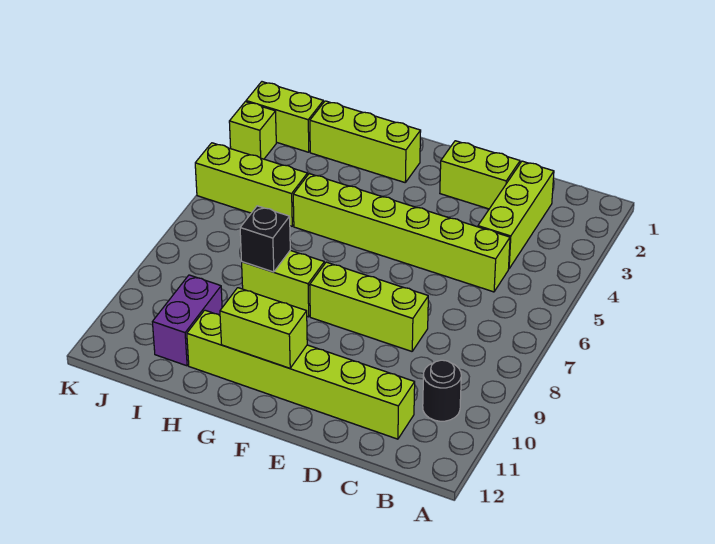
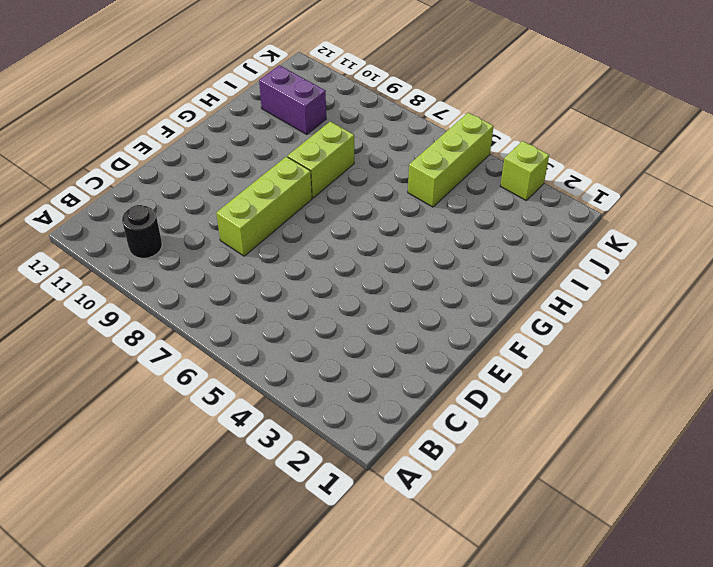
none -> lime brick C2:C4 level 1
none -> lime brick C5:H5 level 1
none -> lime brick C11:H11 level 1

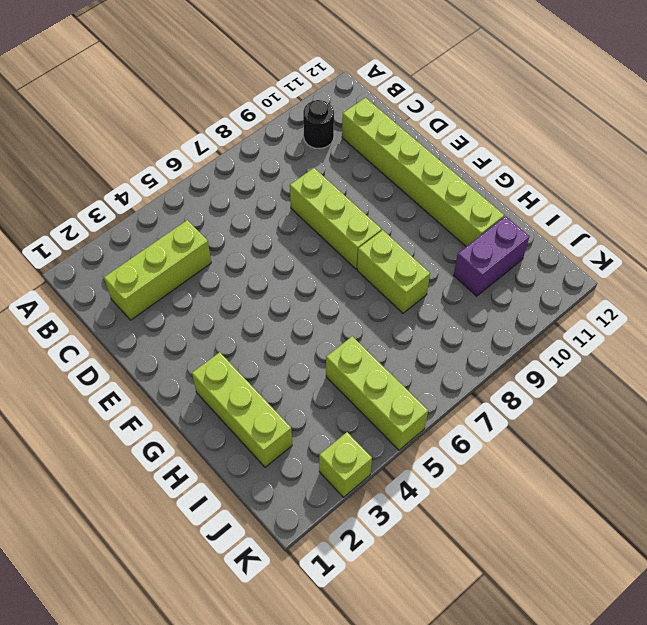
none -> lime brick C5:H5 level 1
none -> lime brick D2:E2 level 1
none -> lime brick J2:K2 level 1

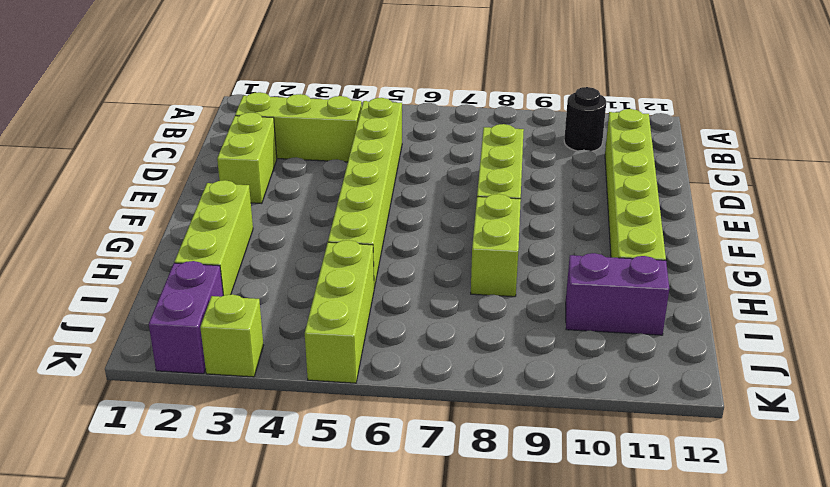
purple brick J2:K2 level 1 -> lime brick J2:K2 level 1
none -> lime brick F11:G11 level 2
none -> black brick H8 level 2

